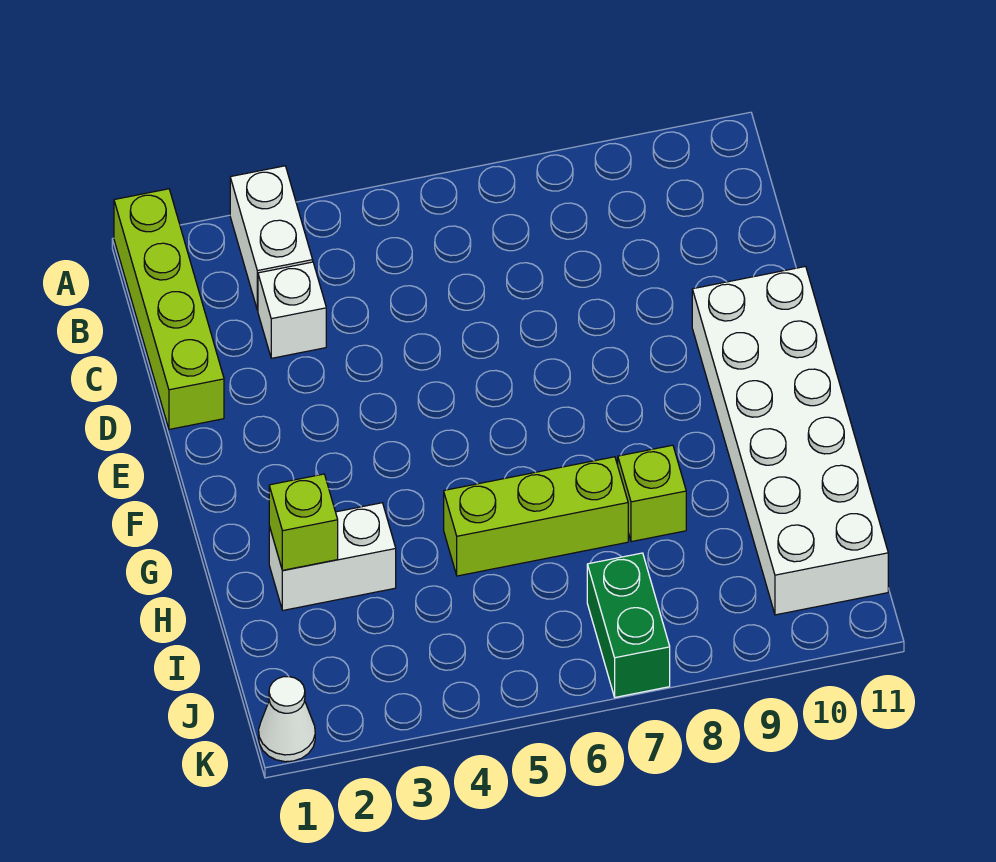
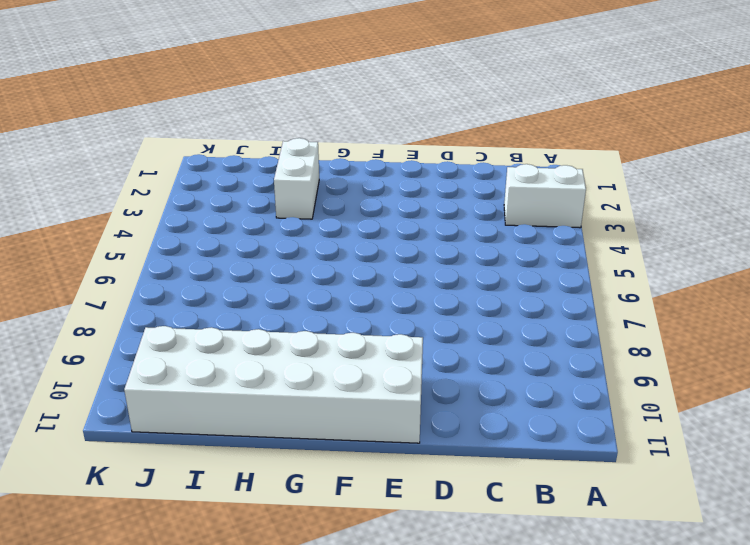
none -> lime brick A1:D1 level 1
none -> white brick C3 level 1

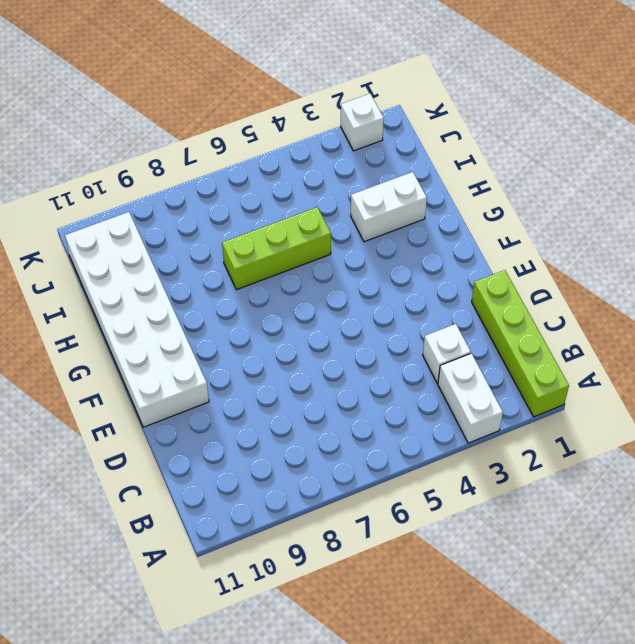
white brick K2 level 1 -> none
none -> lime brick H8 level 1
none -> green brick J7:K7 level 1

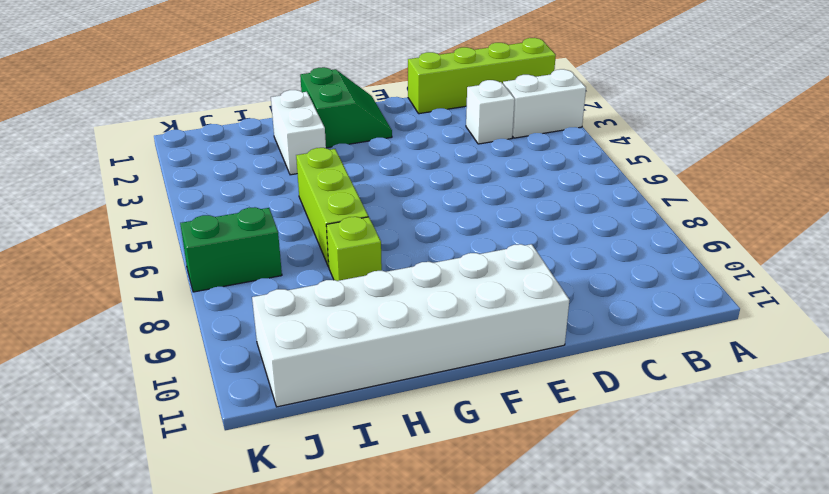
green slope F1:G2 level 1 top G -> none
none -> white cone K1 level 1
none -> lime brick H2 level 2

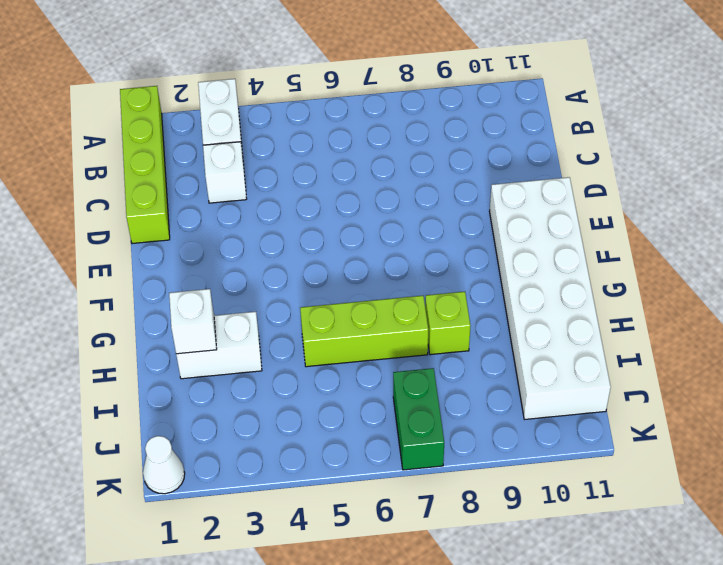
white brick H2 level 2 -> lime brick H2 level 2

